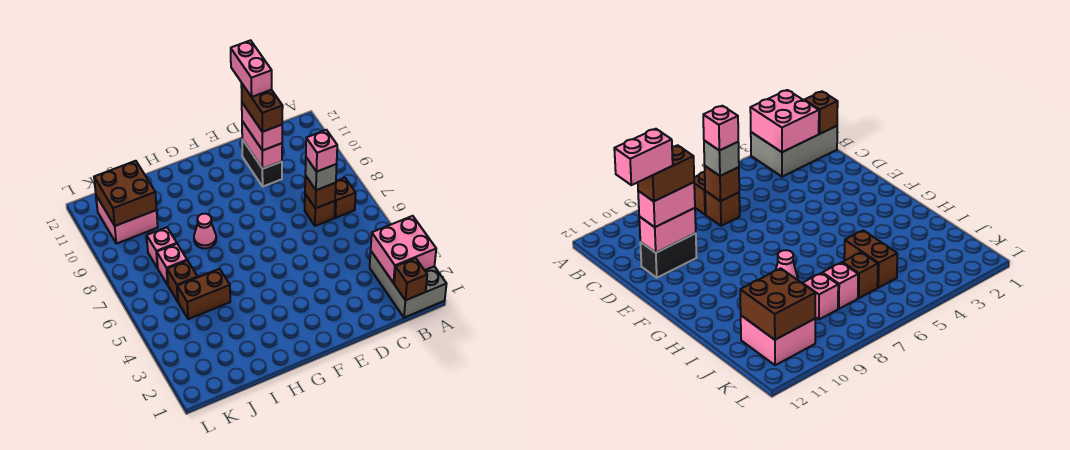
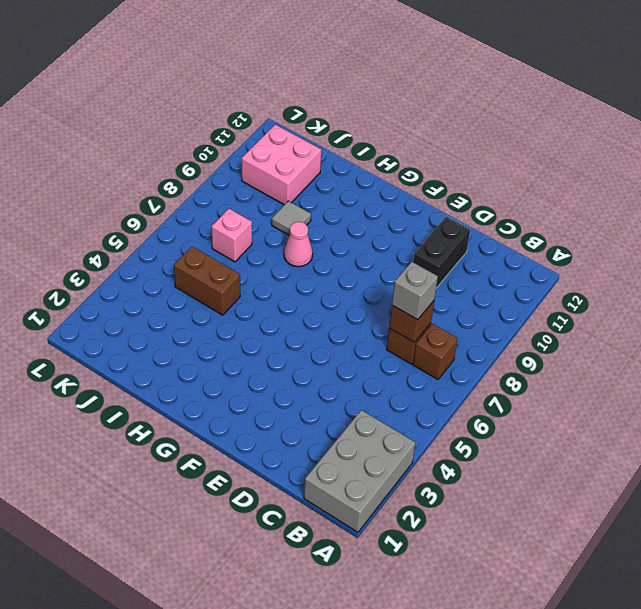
grey tile I9 level 1 -> none
none -> brown brick J6 level 1
none -> pink brick J8 level 1
none -> pink brick A2:B3 level 2

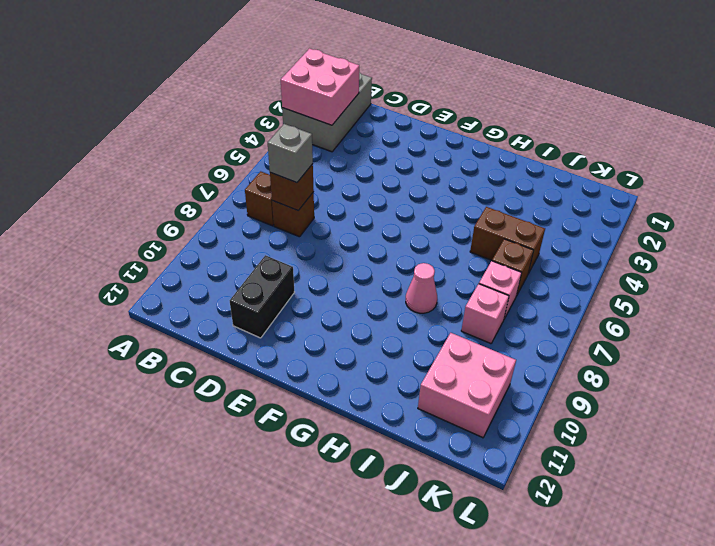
none -> brown brick B1 level 2
none -> pink brick D10:D11 level 2
none -> brown brick J10:K11 level 2

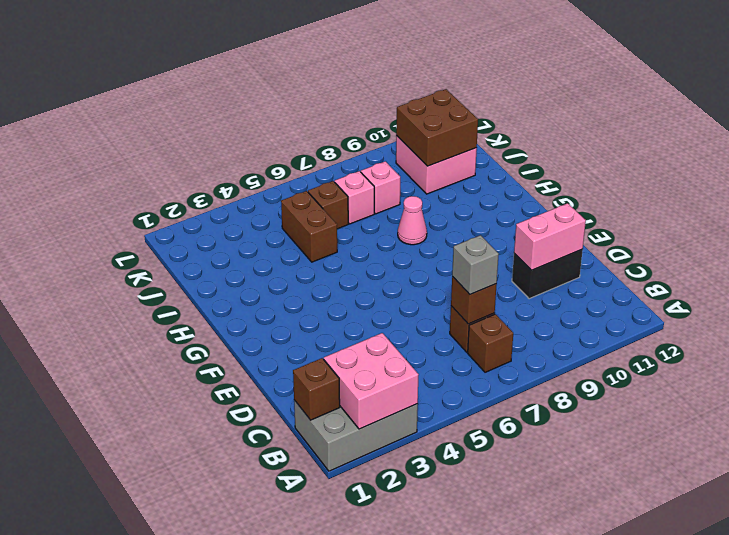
none -> pink brick D10:D11 level 3
none -> pink brick C7 level 4
none -> brown brick D10:D11 level 4

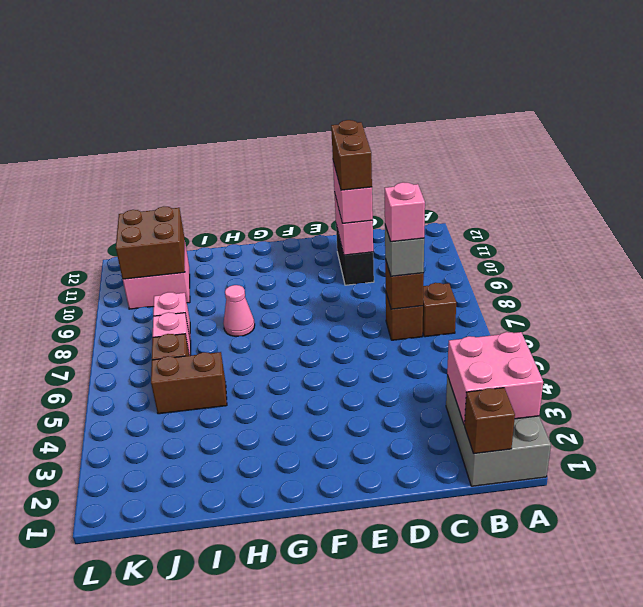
none -> pink brick D11:D12 level 5

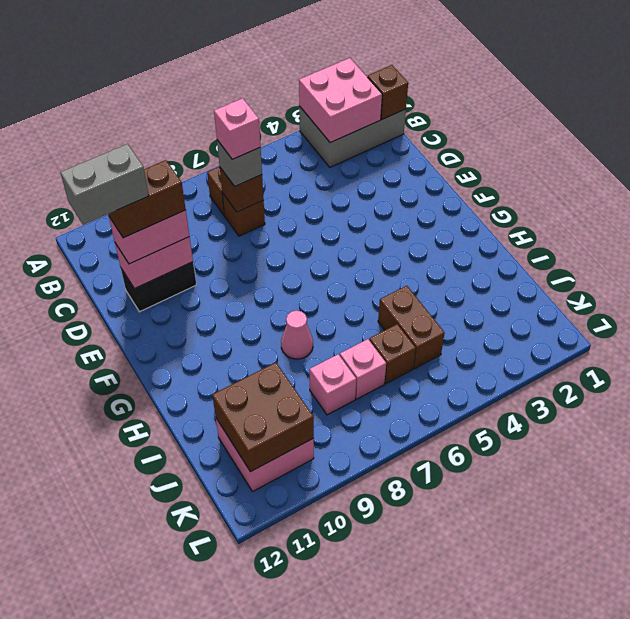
grey brick D11:D12 level 5 -> pink brick D11:D12 level 5

